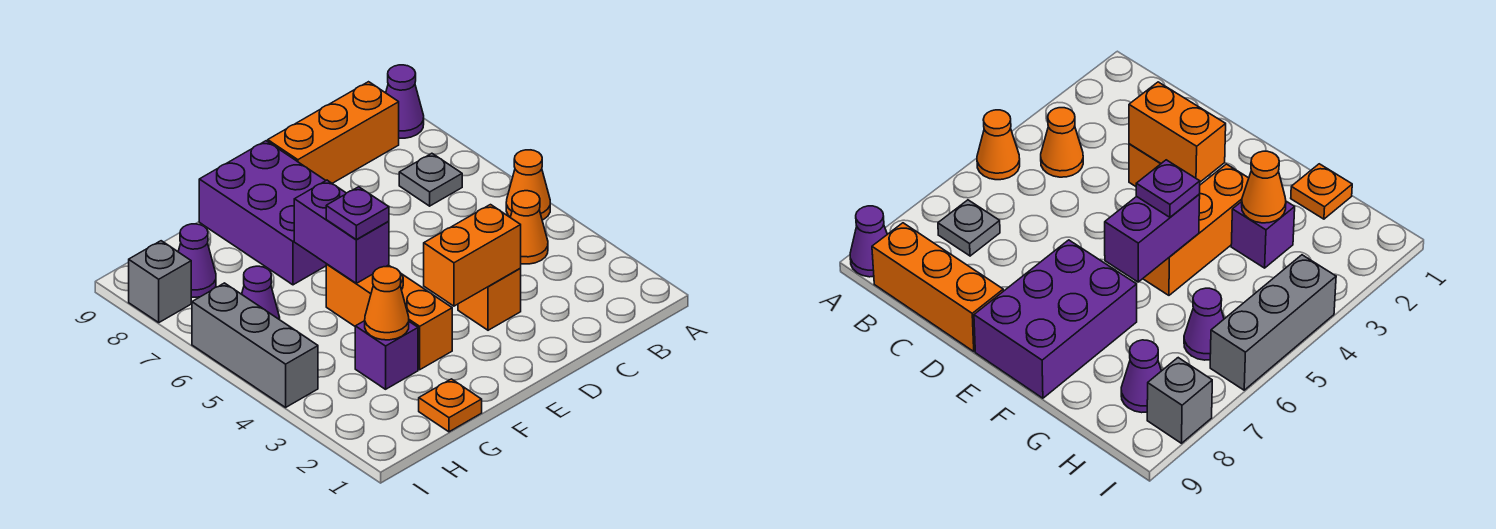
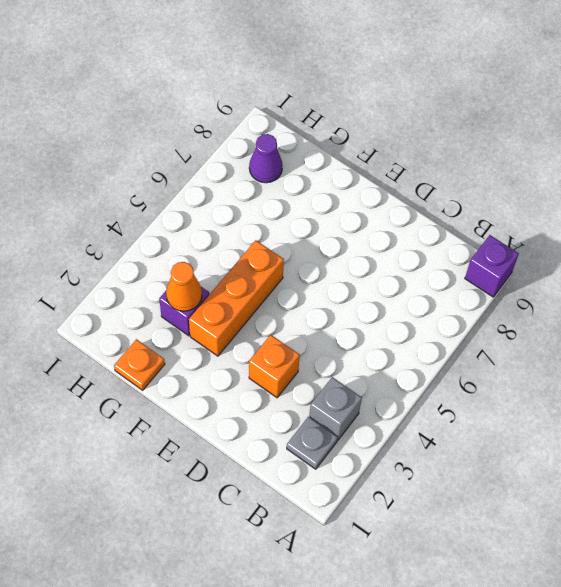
purple brick A9 level 1 -> purple cone A9 level 1
grey plate B2 level 1 -> grey plate B7 level 1
grey brick B3 level 1 -> grey brick I8 level 1
none -> orange cone A5 level 1
none -> orange cone B4 level 1
none -> orange brick B9:D9 level 1

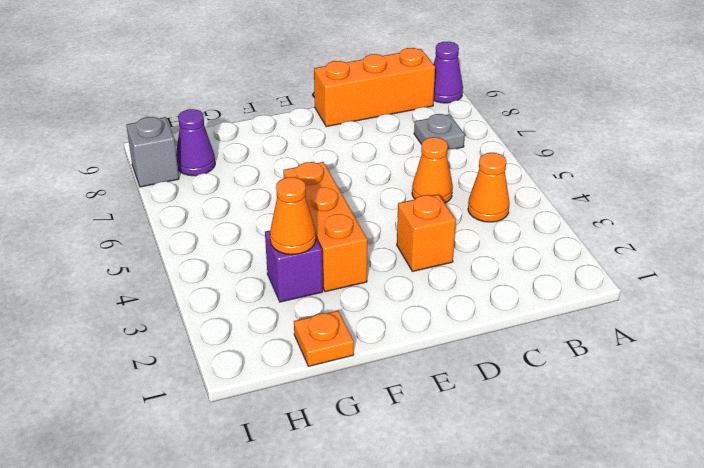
orange cone C5 level 1 -> orange cone A5 level 1
none -> purple brick E7:F9 level 1
none -> purple cone H6 level 1
none -> grey brick I4:I6 level 1

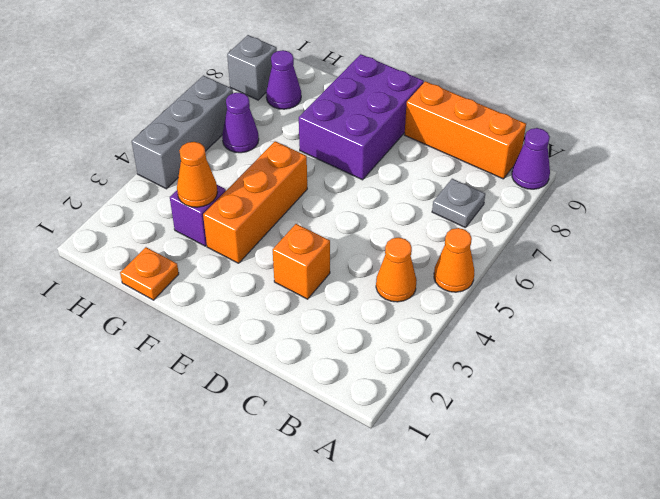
none -> orange brick D3:E3 level 2
none -> purple brick F5:F6 level 2
none -> purple plate F5 level 3

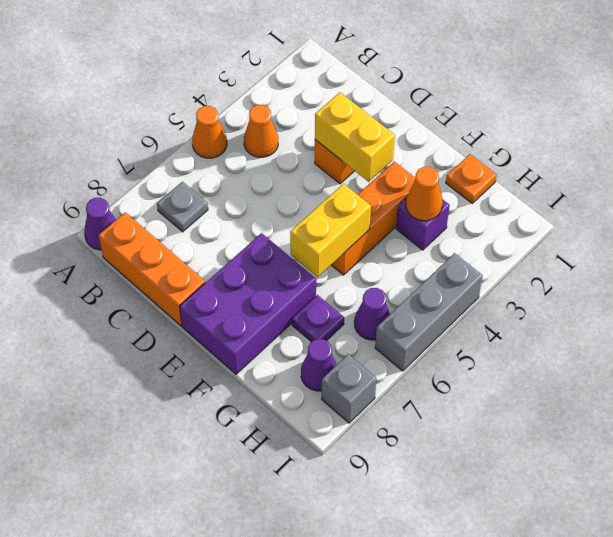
yellow brick D3:E3 level 2 -> orange brick D3:E3 level 2
yellow brick F5:F6 level 2 -> purple brick F5:F6 level 2
purple plate G7 level 1 -> purple plate F5 level 3

